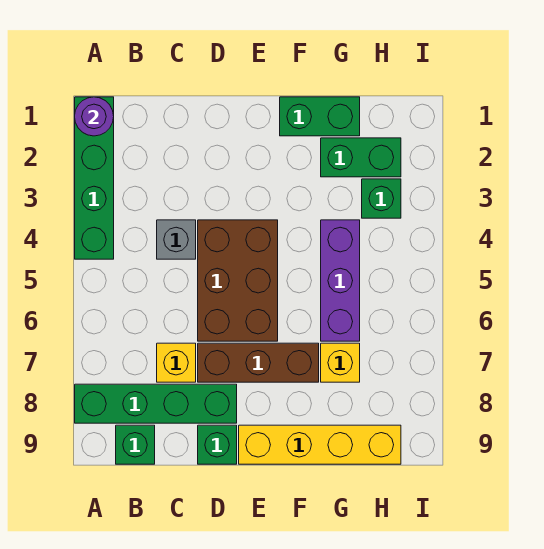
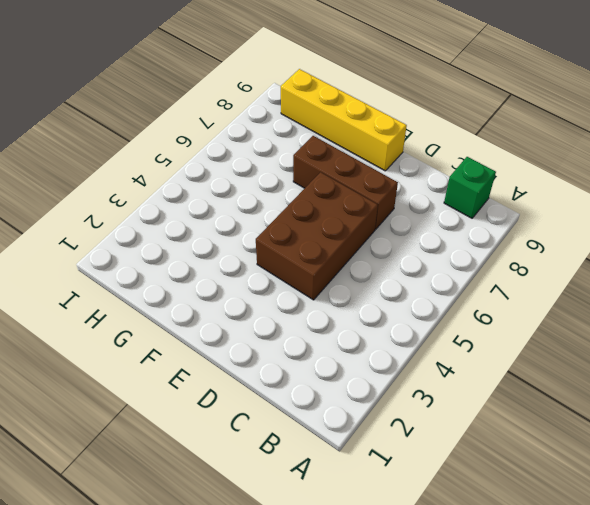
none -> green brick A1:A4 level 1
none -> green brick A8:D8 level 1
none -> grey brick C4 level 1

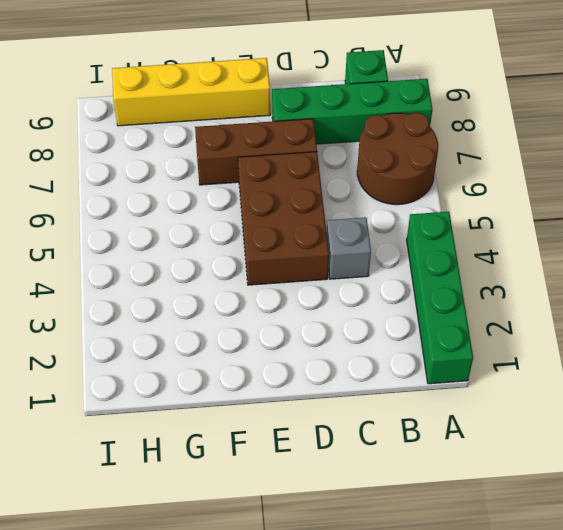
brown round brick A6:B7 level 1 -> none
none -> yellow brick C7 level 1
none -> green brick D9 level 1
none -> green brick F1:G1 level 1

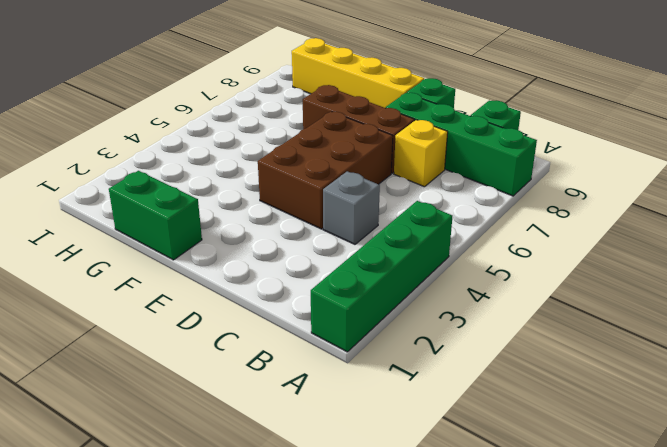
none -> green brick G2:H2 level 1
none -> purple brick G4:G6 level 1
none -> yellow brick G7 level 1

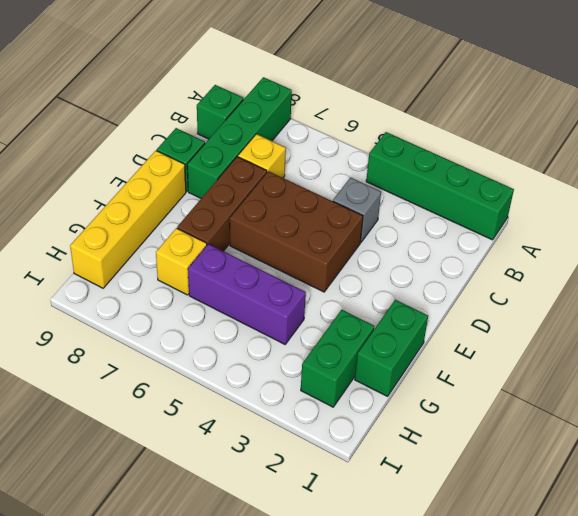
none -> green brick H3 level 1
none -> purple round brick A1 level 2

